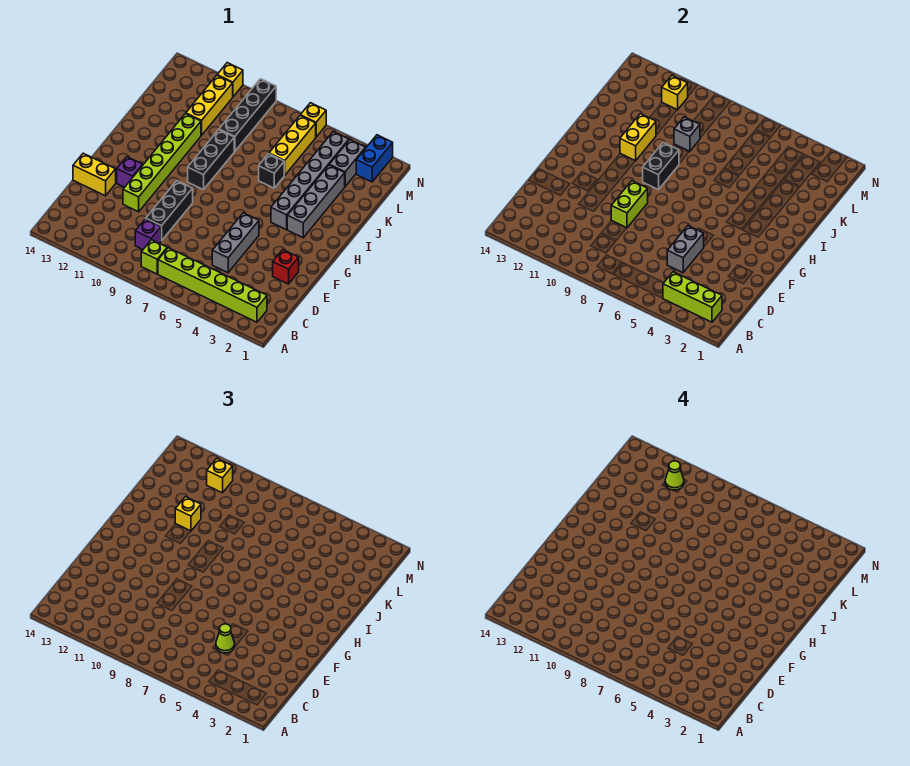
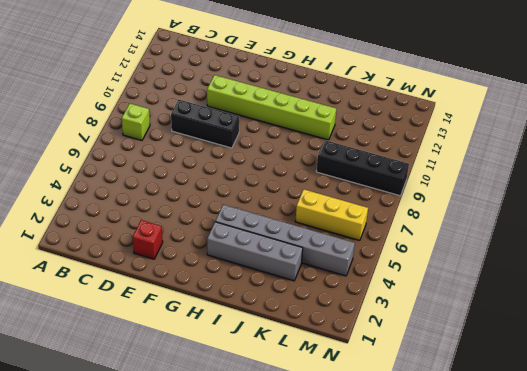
none -> lime brick B2:B7 level 1
none -> purple brick C9 level 1
none -> grey brick D5:F5 level 1
none -> yellow brick E13:E14 level 1

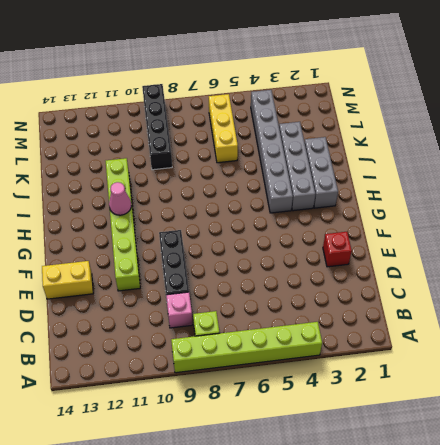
lime brick A4:A9 level 1 -> lime brick B2:B7 level 1
pink brick C9 level 1 -> purple brick C9 level 1
grey brick H2:J2 level 1 -> grey brick D5:F5 level 1
pink cone H11 level 2 -> none
none -> purple brick F12 level 1
none -> black brick H9:J9 level 1
none -> black brick J6 level 1
none -> yellow brick K11:M11 level 1

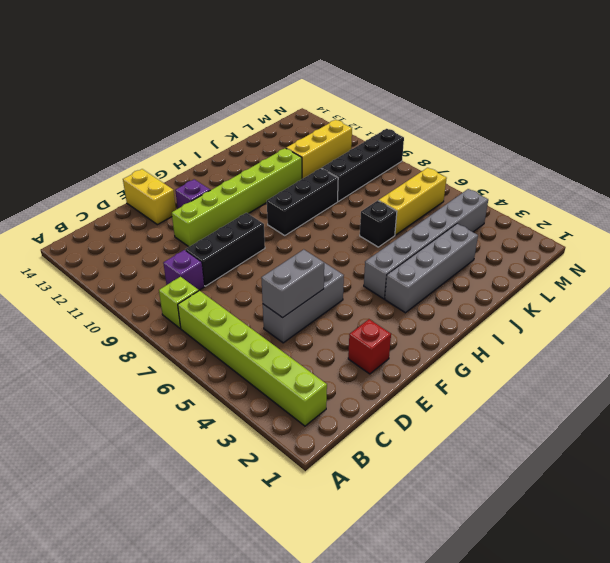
none -> grey brick L3:M3 level 1
none -> blue brick M2:N2 level 1
none -> yellow brick N6 level 1
none -> yellow brick N11 level 1

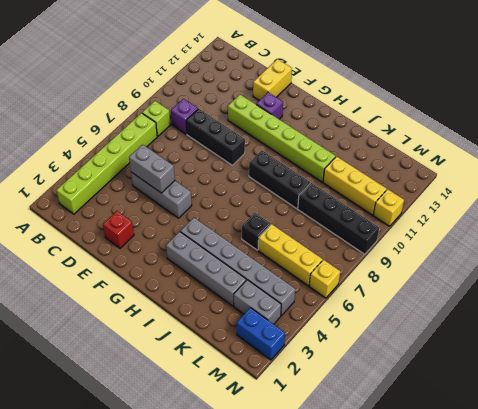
none -> lime brick B2:B4 level 2
none -> lime brick E9:F9 level 2
none -> black brick H9:I9 level 2
none -> yellow brick I11:J11 level 2

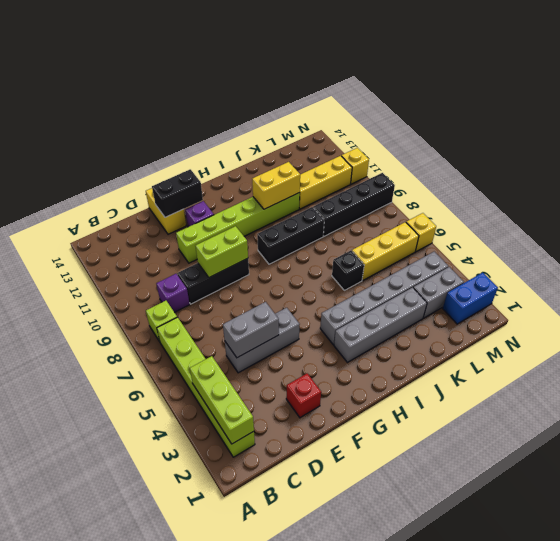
black brick E13:F13 level 2 -> black brick H9:I9 level 2
none -> grey brick K9 level 2
none -> yellow brick M11 level 2
none -> lime cone D5 level 3
none -> yellow brick J11 level 3

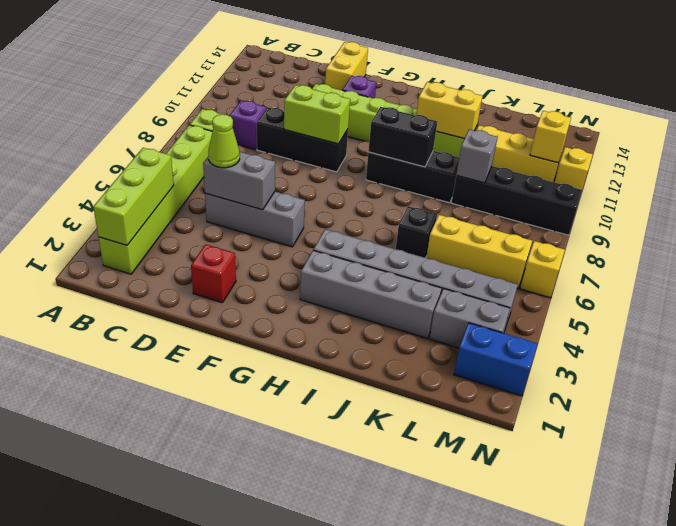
none -> yellow brick J11 level 3
none -> yellow brick M11 level 3
none -> lime cone M11 level 4

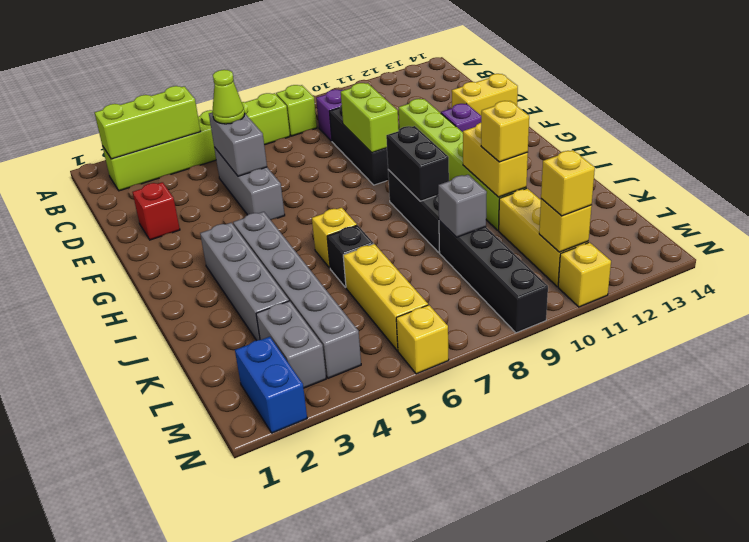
yellow brick I6 level 1 -> none
none -> lime cone M11 level 4

